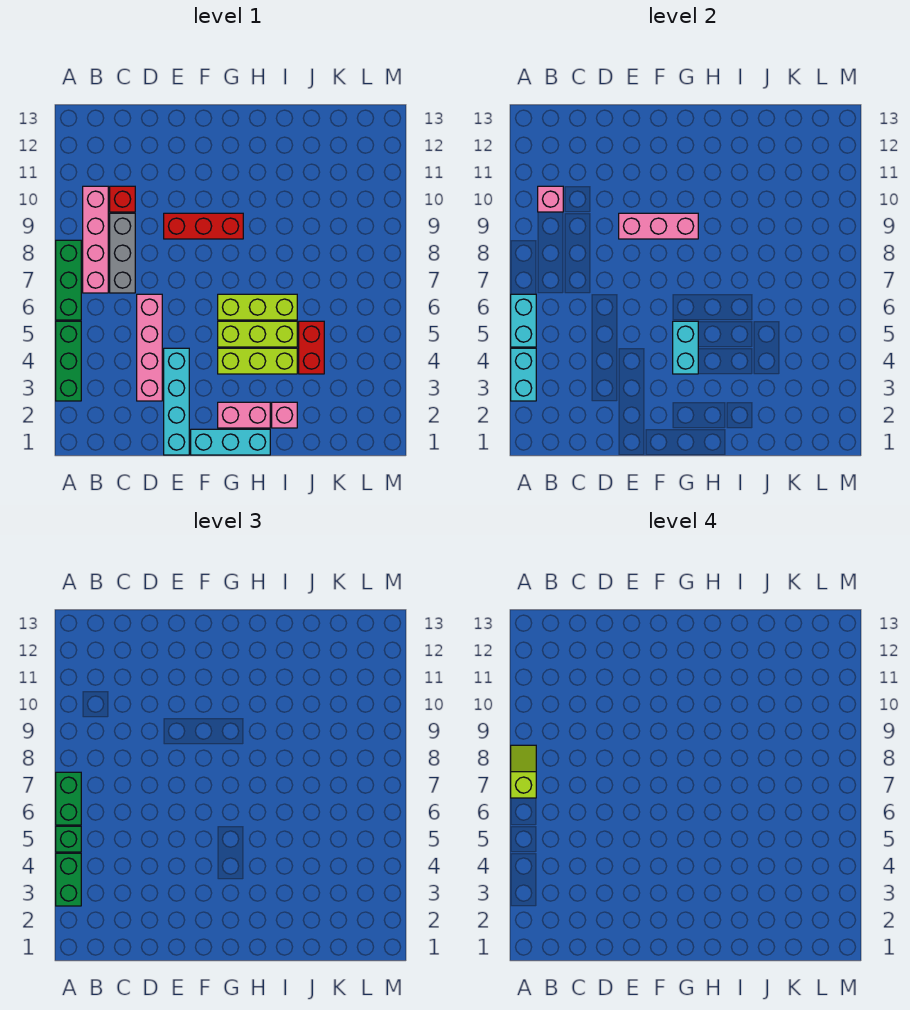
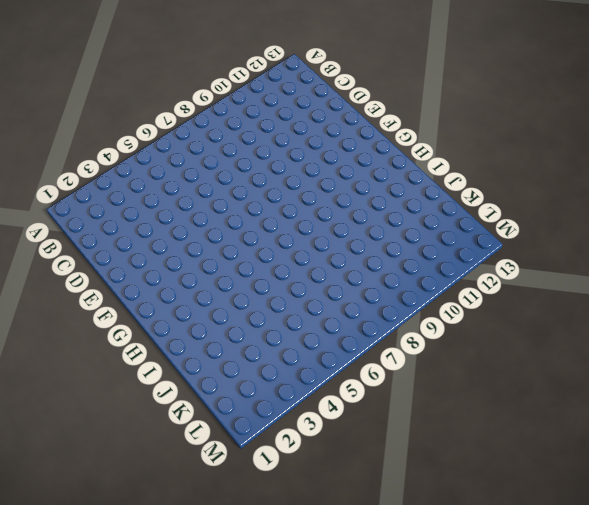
none -> green brick A3:A5 level 1
none -> green brick A6:A8 level 1
none -> pink brick B7:B10 level 1

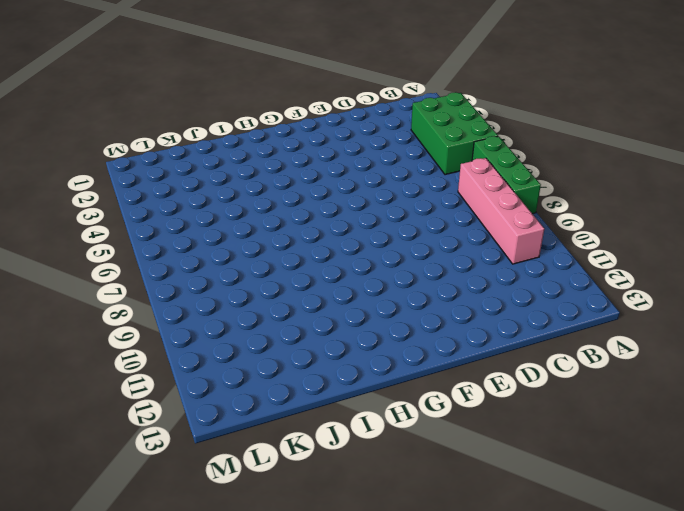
green brick A3:B5 level 1 -> green brick A3:A5 level 1
none -> grey brick C7:C9 level 1
none -> red brick C10 level 1
none -> pink brick D3:D6 level 1

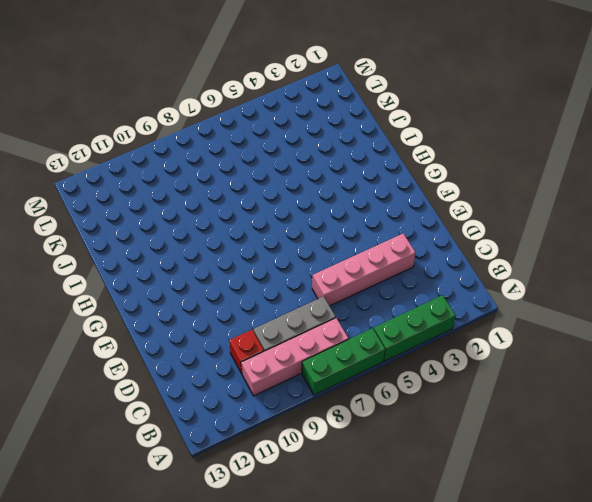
none -> cyan brick E1:E4 level 1
none -> red brick E9:G9 level 1
none -> cyan brick F1:H1 level 1

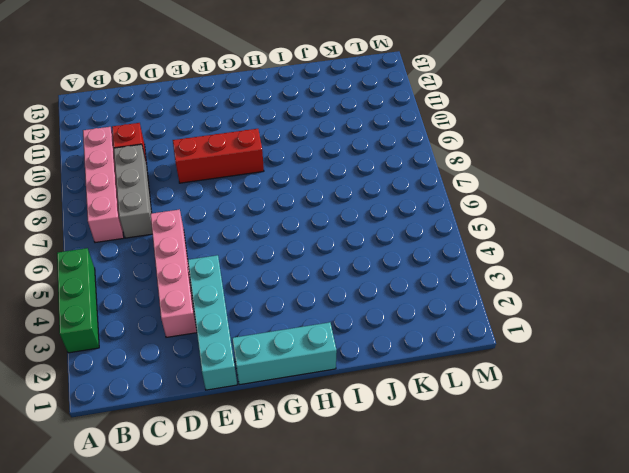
none -> green brick A6:A8 level 1
none -> pink brick G2:H2 level 1
none -> lime brick G4:I4 level 1

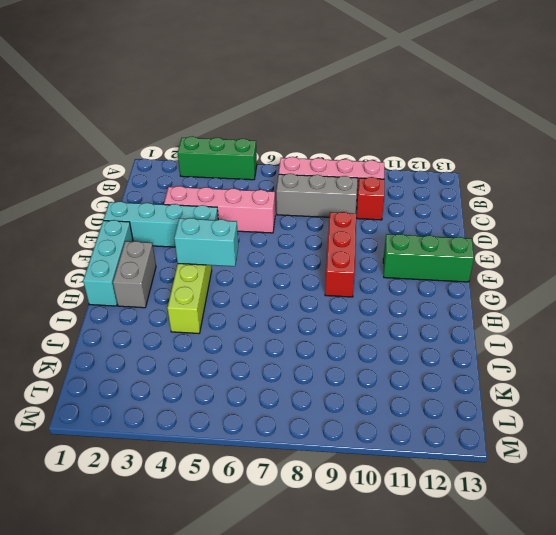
green brick F11:F13 level 1 -> green brick A6:A8 level 1
grey brick G2:H2 level 1 -> pink brick G2:H2 level 1
none -> lime brick G5:I5 level 1
none -> lime brick G6:I6 level 1
none -> pink brick I2 level 1

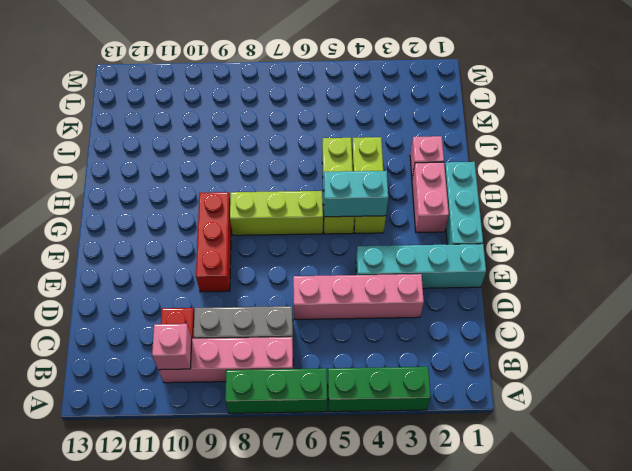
lime brick G6:G8 level 1 -> lime brick G6:I6 level 1
none -> red brick J4:J5 level 1
none -> cyan brick A3:A4 level 2
none -> cyan brick A5:A6 level 2

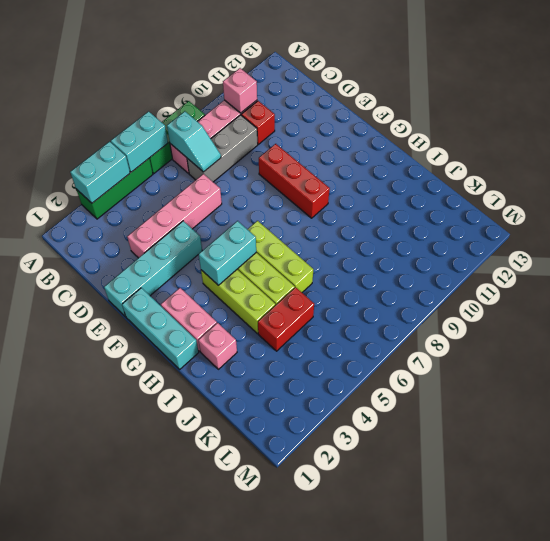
cyan slope B7:C7 level 2 top B -> none
none -> pink brick E9:G9 level 2
none -> green brick A3:A4 level 3
none -> green brick A5 level 3

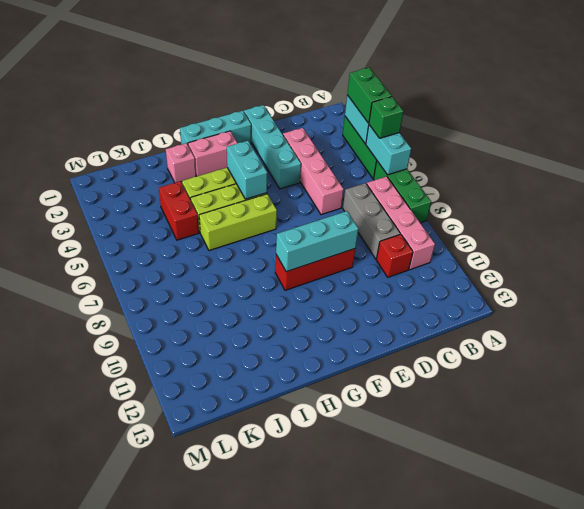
cyan brick E9:G9 level 2 -> pink brick E9:G9 level 2
none -> pink brick B10 level 2
none -> green brick A6:A7 level 3
none -> lime slope A7:A8 level 4 top 7

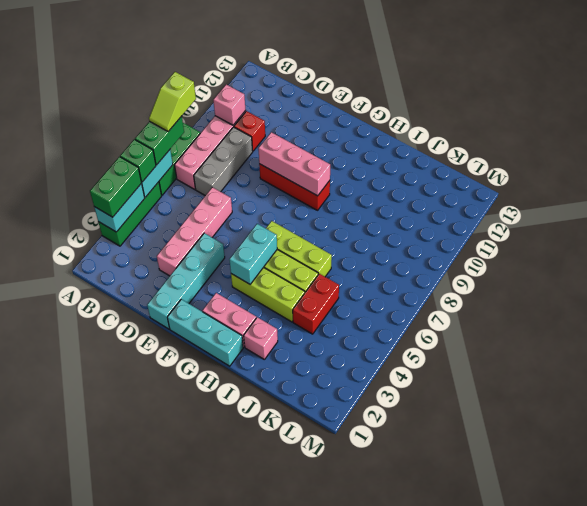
lime slope A7:A8 level 4 top 8 -> lime slope A7:A8 level 4 top 7

